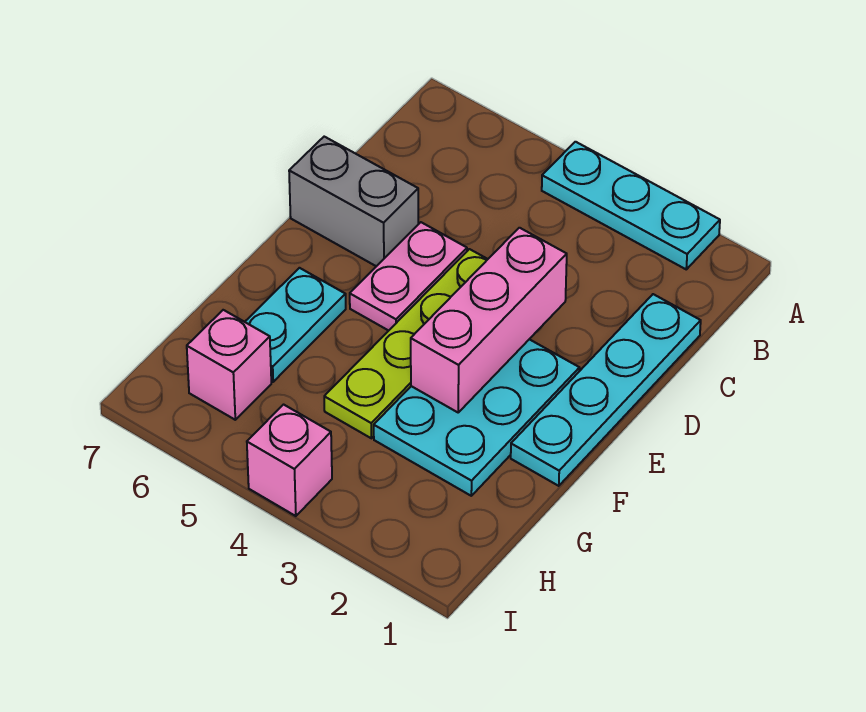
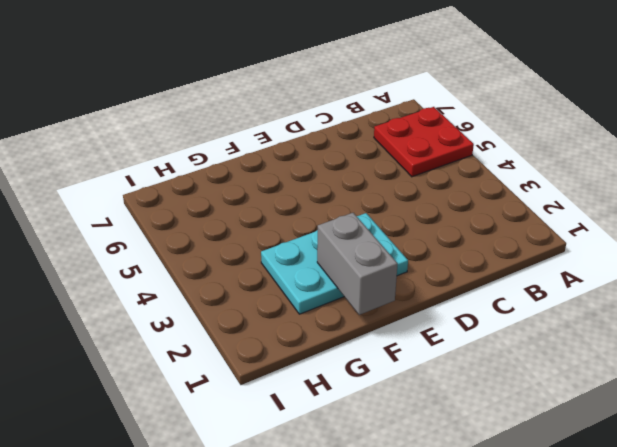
red plate A5:B6 level 1 -> none
grey brick F1:F2 level 2 -> grey brick D6:D7 level 1
none -> cyan plate A2:A4 level 1
none -> cyan plate C1:F1 level 1

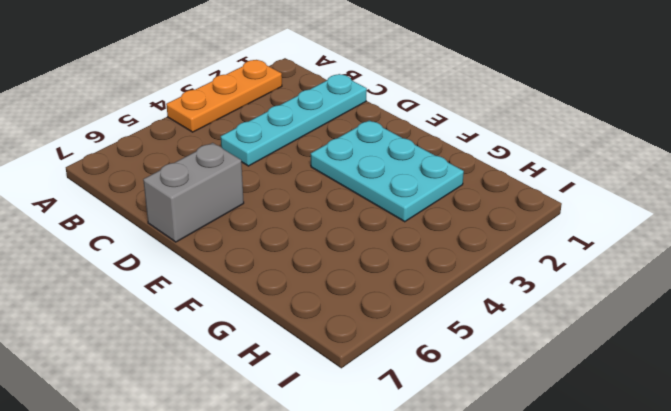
orange plate A2:A4 level 1 -> cyan plate A2:A4 level 1
cyan plate C1:C4 level 1 -> cyan plate C1:F1 level 1
none -> lime plate D4:G4 level 1
none -> pink plate D5:E5 level 1

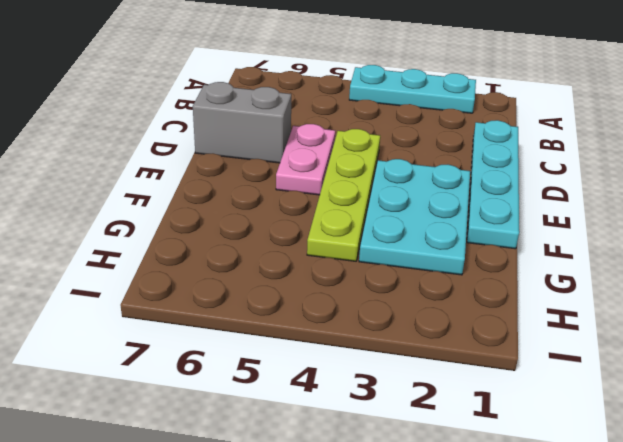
none -> cyan plate F6:G6 level 1
none -> pink brick H6 level 1

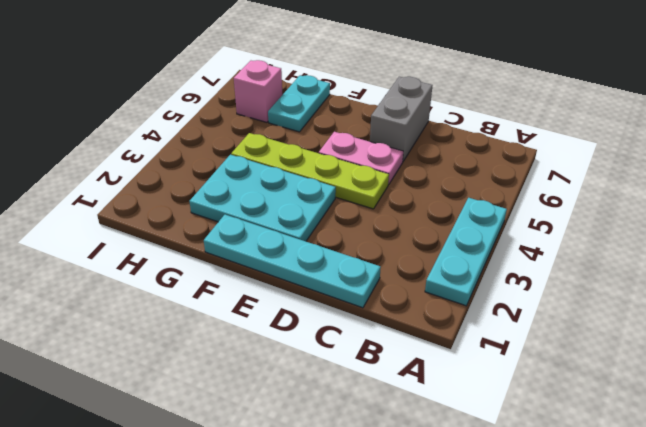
cyan plate G6:G7 level 1 -> cyan plate F6:G6 level 1
none -> pink brick I4 level 1
none -> pink brick D3:F3 level 2

